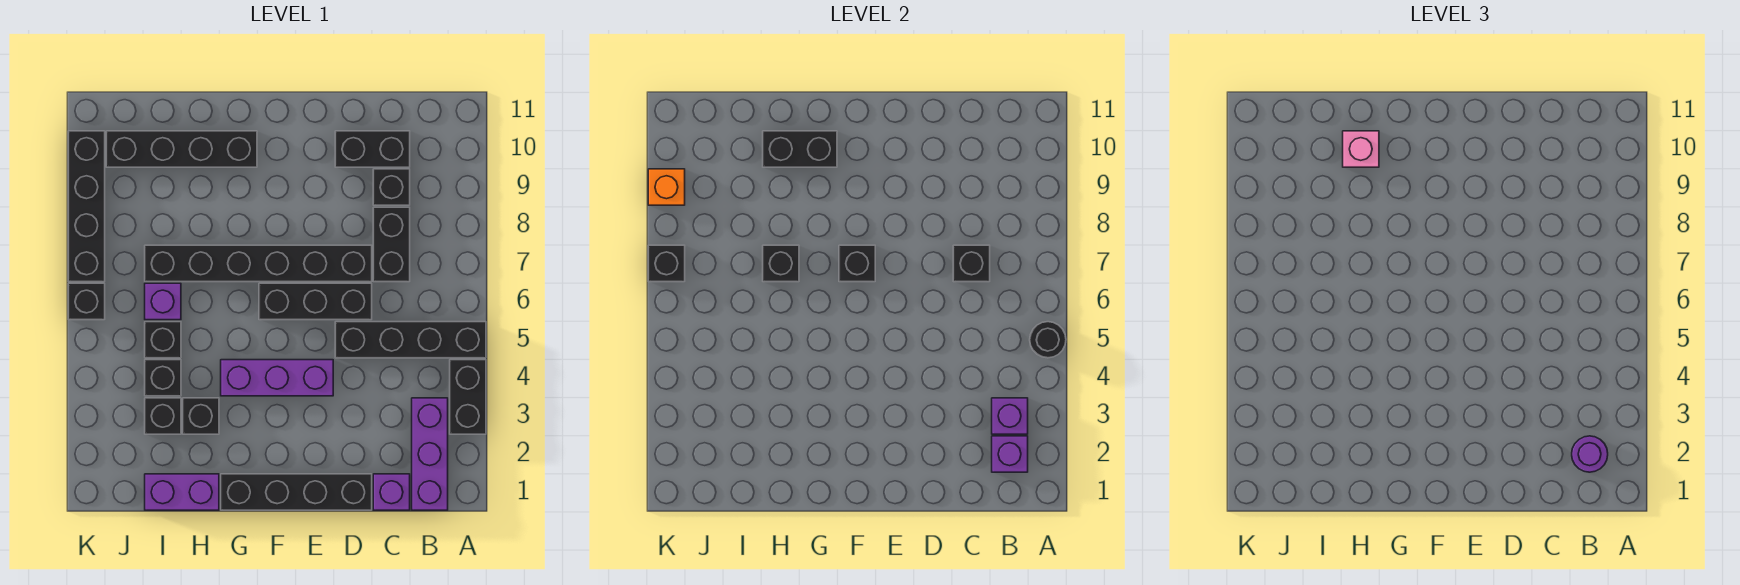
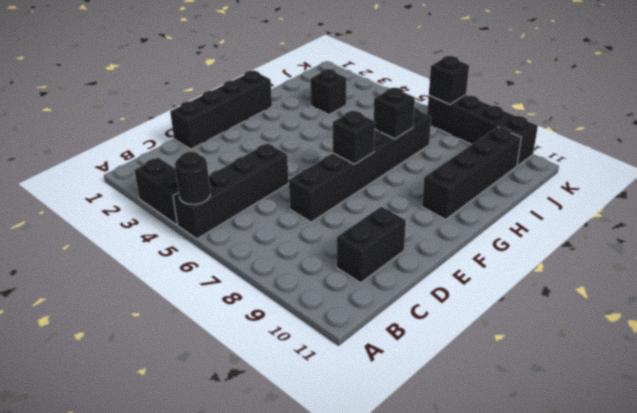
none -> purple brick B1:B3 level 1
none -> purple brick C1 level 1
none -> black brick C7:C8 level 1
none -> black brick C9 level 1

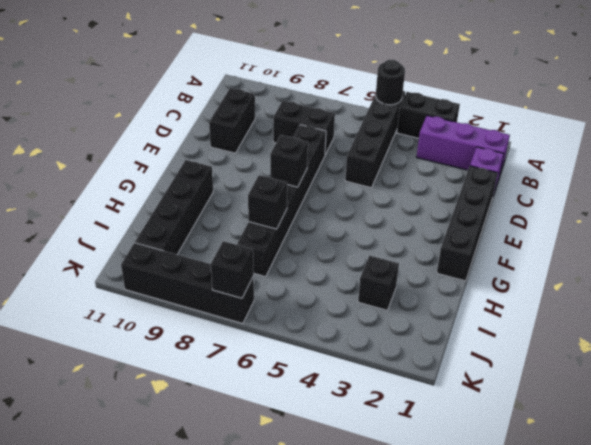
none -> black brick C9 level 1
none -> black brick D6:F6 level 1
none -> purple brick E4:G4 level 1
none -> purple brick H1:I1 level 1

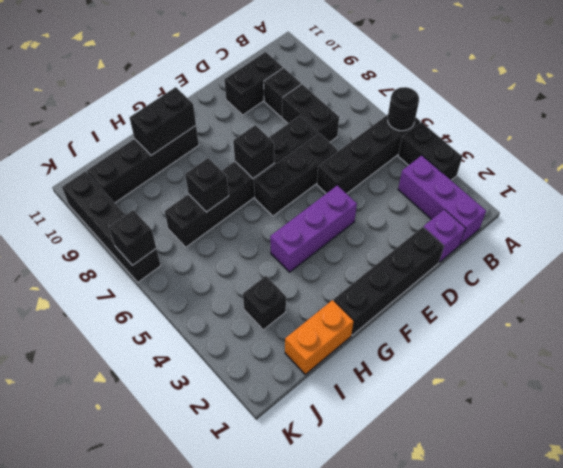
orange brick H1:I1 level 1 -> purple brick H1:I1 level 1
none -> black brick H3 level 1
none -> black brick I4 level 1
none -> black brick I5 level 1
none -> purple brick I6 level 1

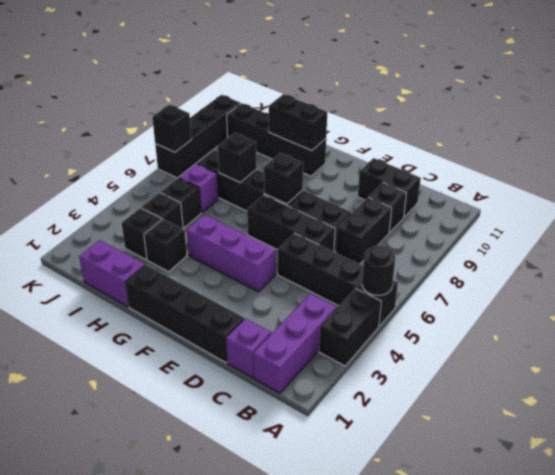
none -> black brick K6 level 1
none -> purple brick B2 level 2
none -> purple brick B3 level 2
none -> black brick C7 level 2

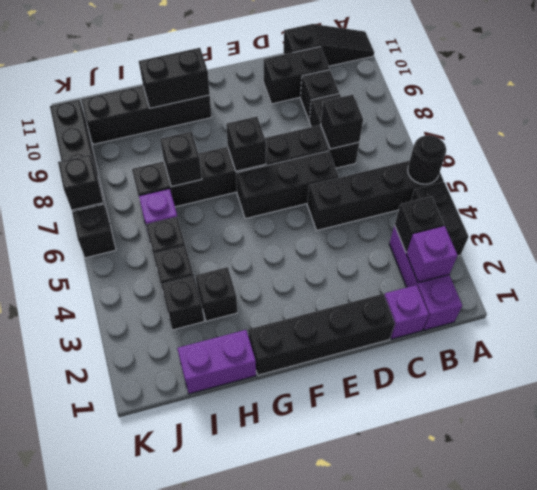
black slope A11:C11 level 1 top C -> none
black brick B3 level 2 -> purple brick B3 level 2
none -> purple brick E4:G4 level 1
none -> orange brick K9 level 2
none -> purple round brick B2 level 3
none -> pink brick H10 level 3

